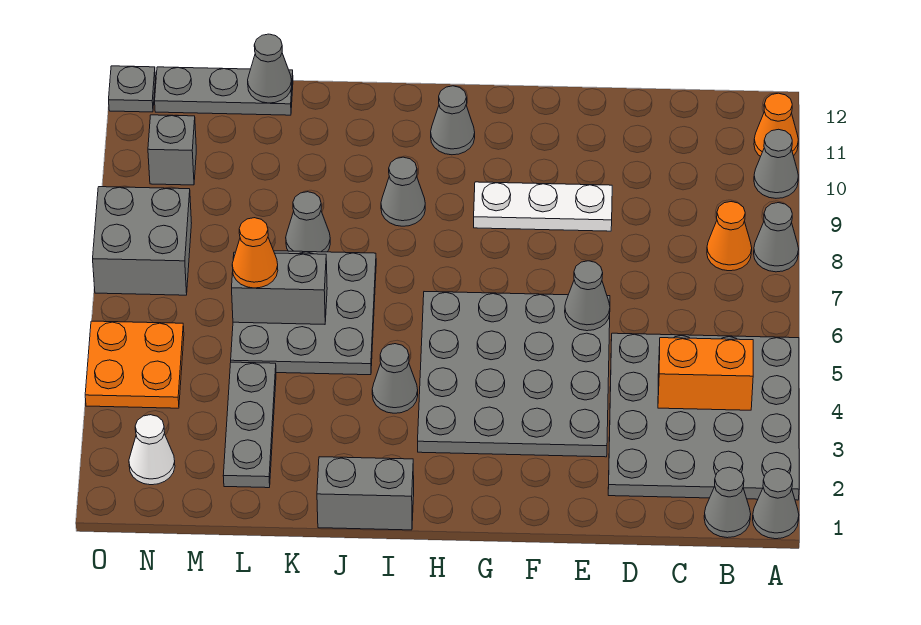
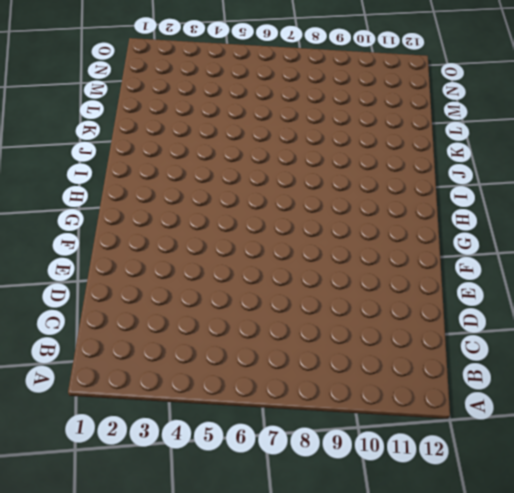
none -> grey cone A1 level 1
none -> grey plate A2:D5 level 1
none -> grey cone A8 level 1

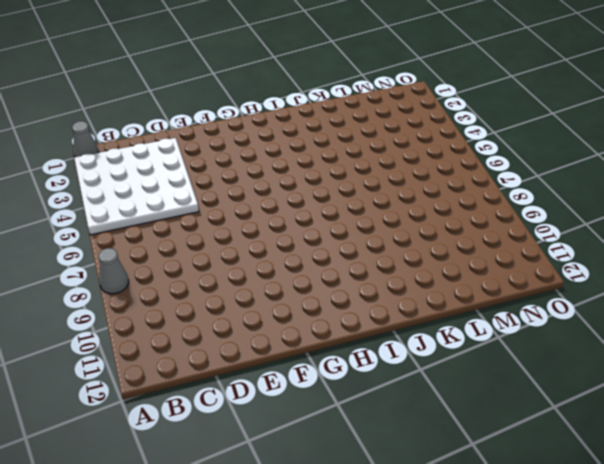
white plate A2:D5 level 1 -> grey plate A2:D5 level 1
none -> grey cone A10 level 1
none -> orange cone A11 level 1
none -> grey cone B1 level 1

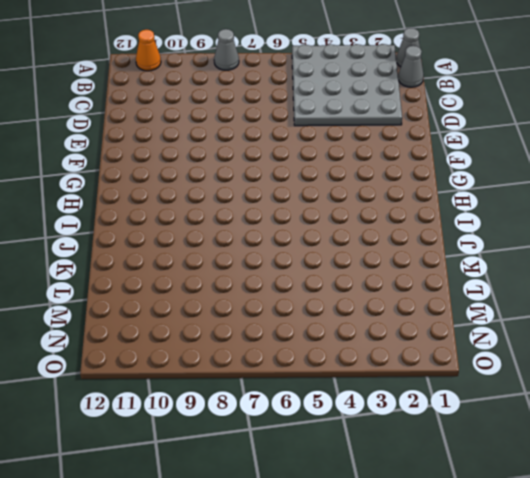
none -> grey cone A10 level 1
none -> orange cone B8 level 1
none -> grey plate E3:H6 level 1

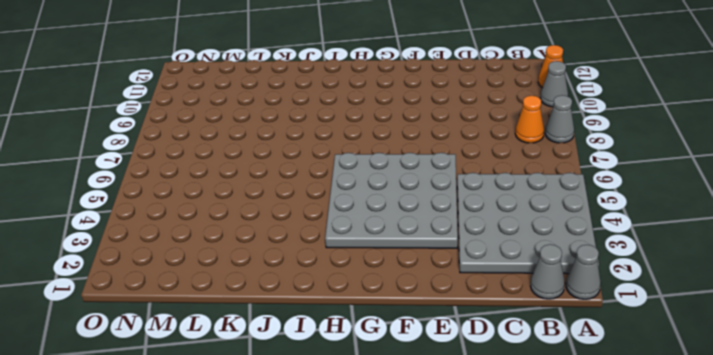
none -> white plate E9:G9 level 1
none -> grey cone H11 level 1
none -> grey brick I1:J1 level 1

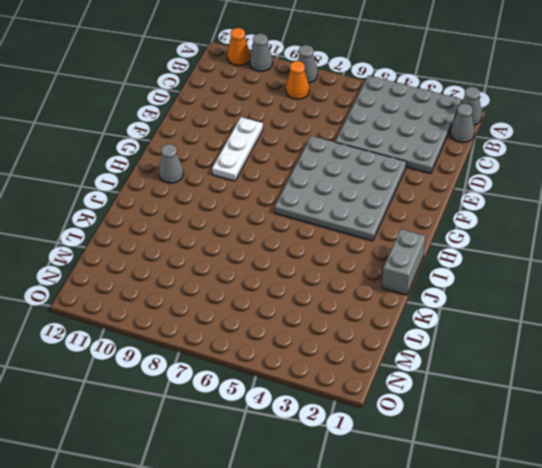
none -> grey cone I4 level 1
none -> grey cone I9 level 1
none -> grey plate J5:L7 level 1

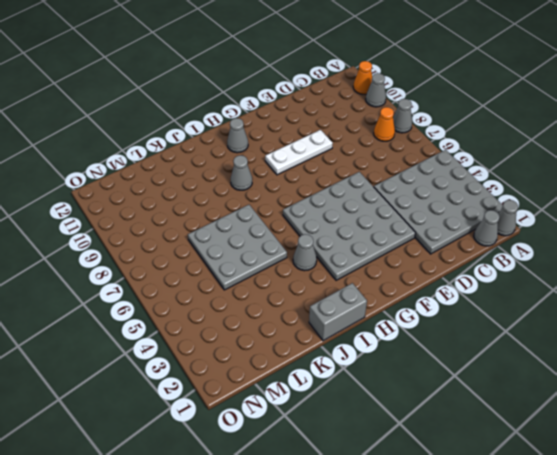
none -> grey cone K8 level 1
none -> grey plate L2:L4 level 1
none -> grey plate L12:N12 level 1

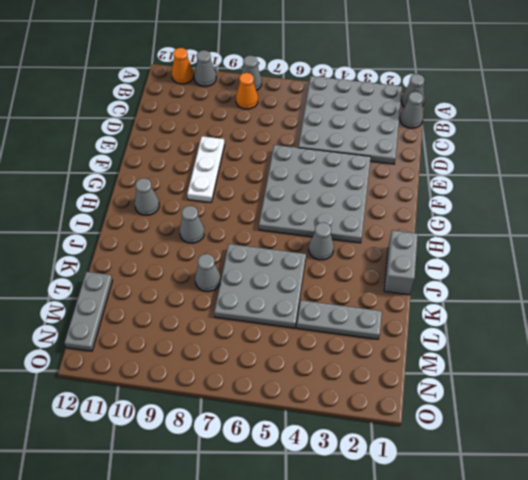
none -> white cone N2 level 1
none -> orange plate N4:O5 level 1
none -> grey brick N7:O8 level 1

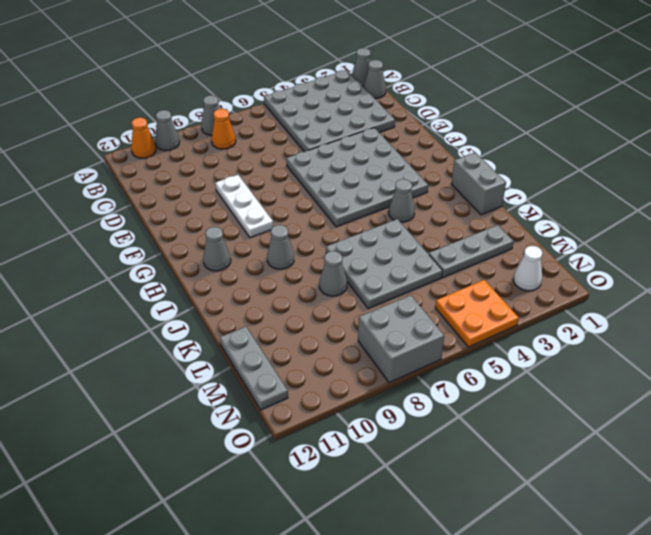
none -> grey brick N10 level 1
none -> grey plate O12 level 1
none -> orange brick B4:C4 level 2

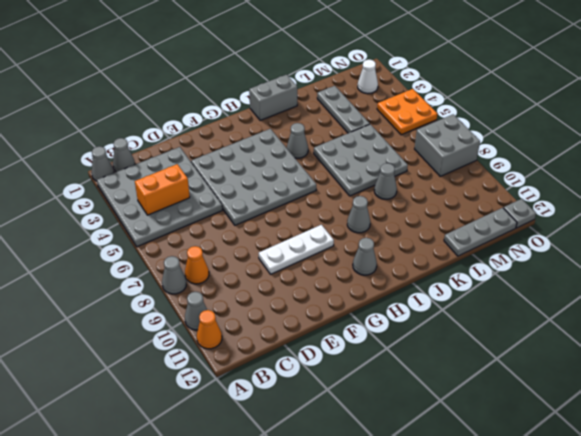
none -> grey brick N10 level 1
none -> grey cone E6 level 2
none -> grey brick K6:L6 level 2

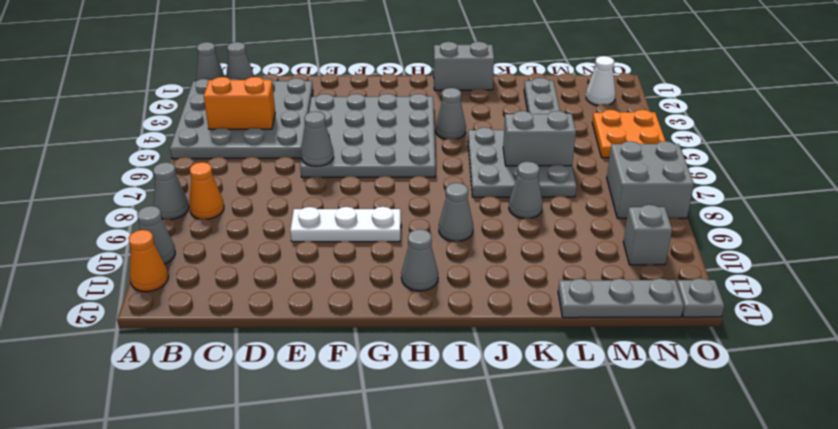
none -> grey cone L12 level 2
none -> orange cone L6 level 3

